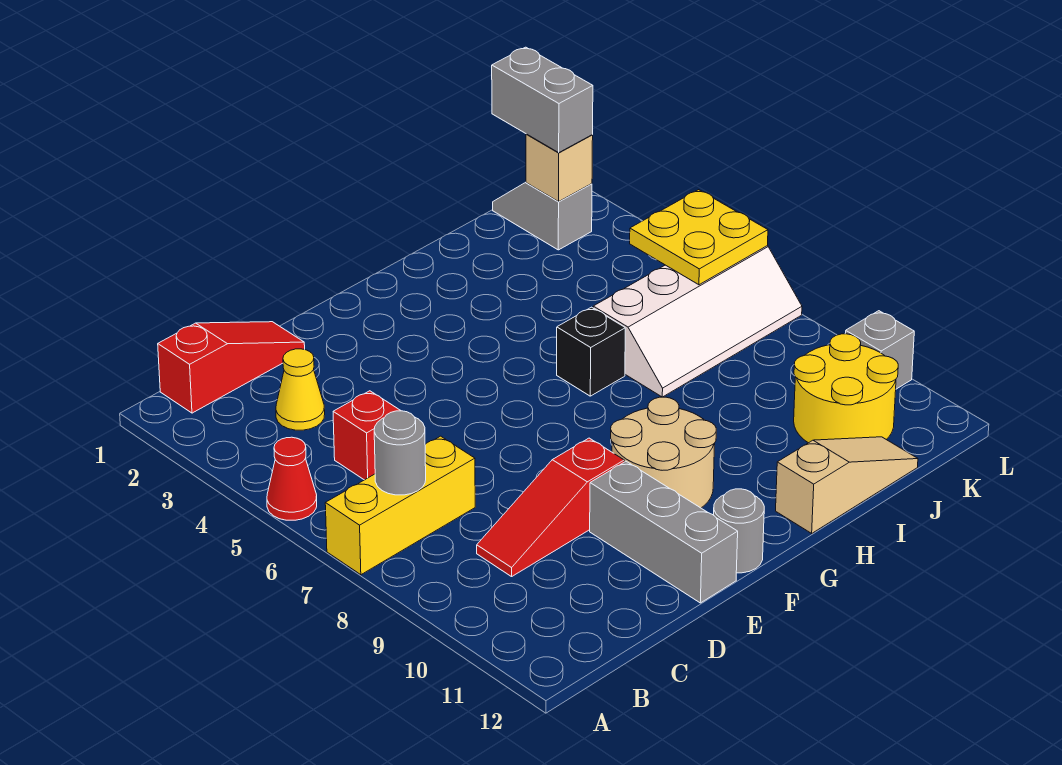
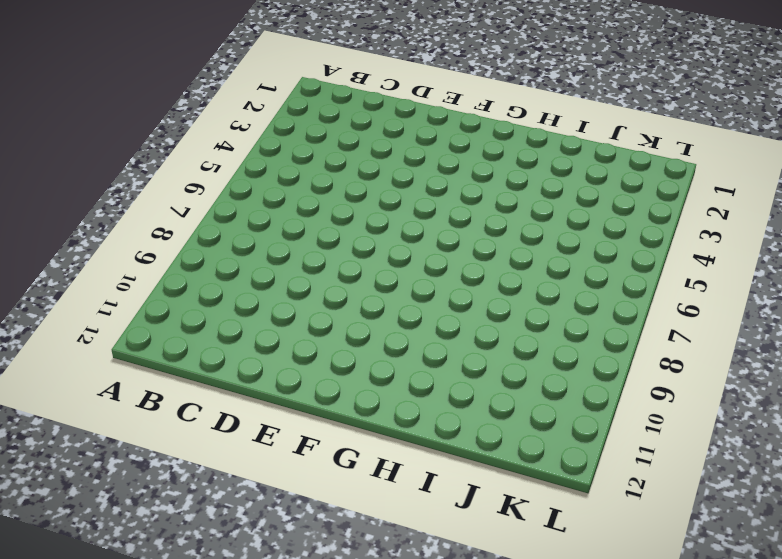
none -> red cone A5 level 1
none -> yellow brick A7:C7 level 1
none -> red slope B1:D1 level 1 top B

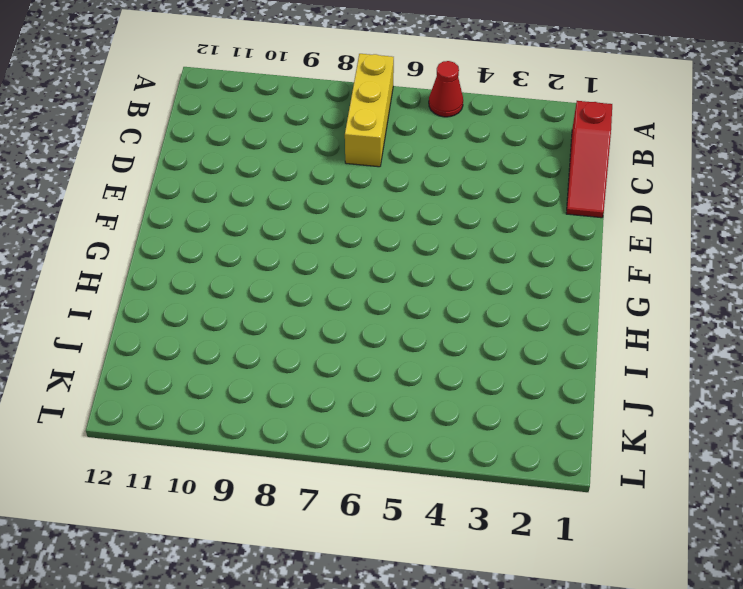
none -> yellow cone C3 level 1
none -> red brick C5 level 1
none -> red slope C9:E9 level 1 top E

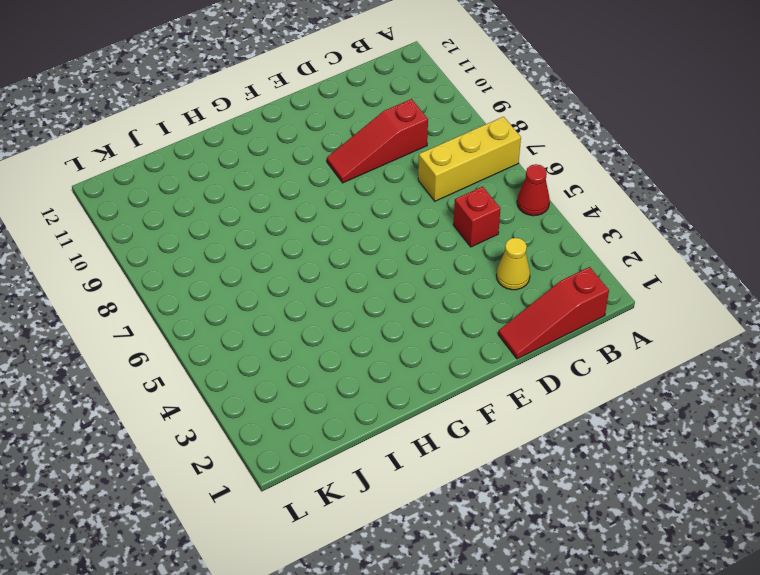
red slope C9:E9 level 1 top C -> red slope C9:E9 level 1 top E
none -> grey brick E10:E12 level 1
none -> tan round brick F9:G10 level 1
none -> grey round brick F12 level 1

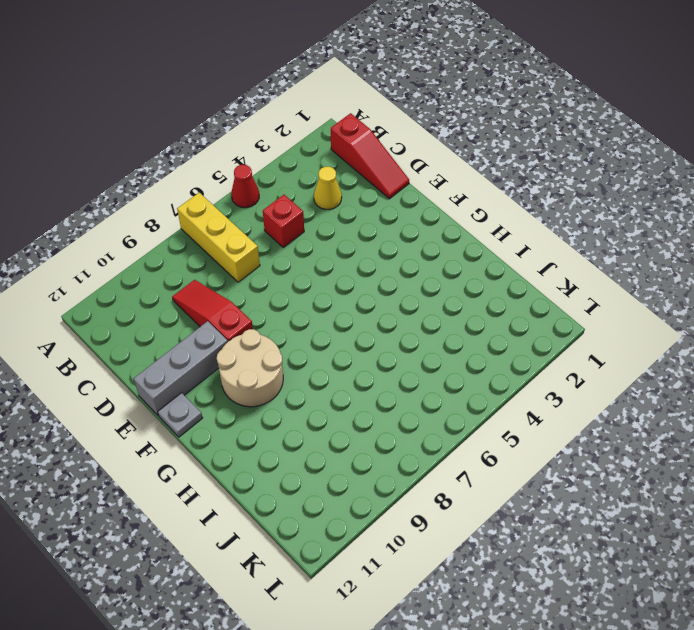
grey plate F12 level 1 -> grey round brick F12 level 1
none -> black brick H6 level 1
none -> tan slope H12:J12 level 1 top H
none -> white slope I6:L7 level 1 top 6

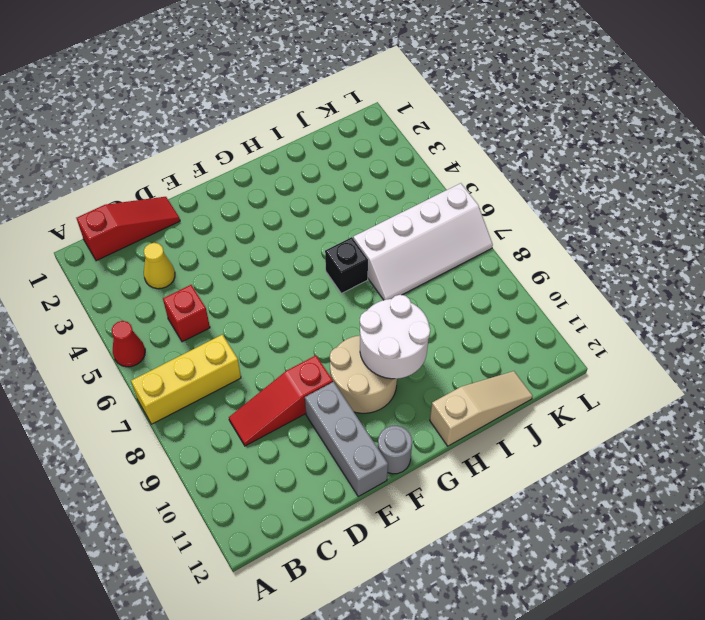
white round brick G9:H10 level 2 -> none
none -> yellow round brick J10:K11 level 1
none -> grey slope K1:K2 level 1 top 2
none -> grey brick L10 level 1

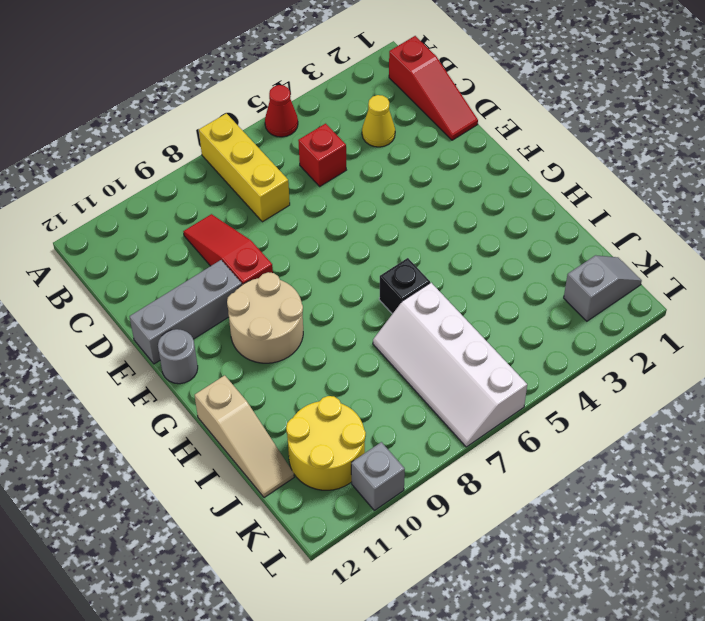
none -> grey round brick B7 level 2
none -> tan brick K2 level 2
none -> yellow plate K5:L6 level 2

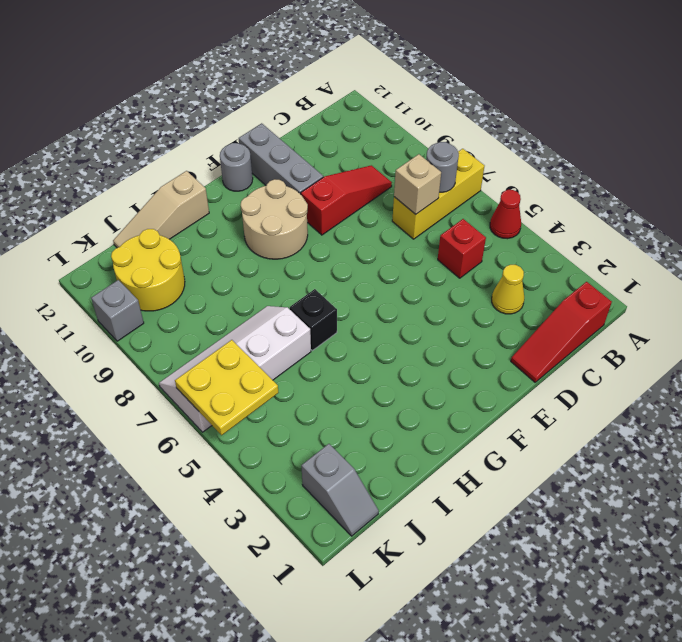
tan brick C7 level 2 -> tan brick K2 level 2
none -> grey brick K1:K2 level 3

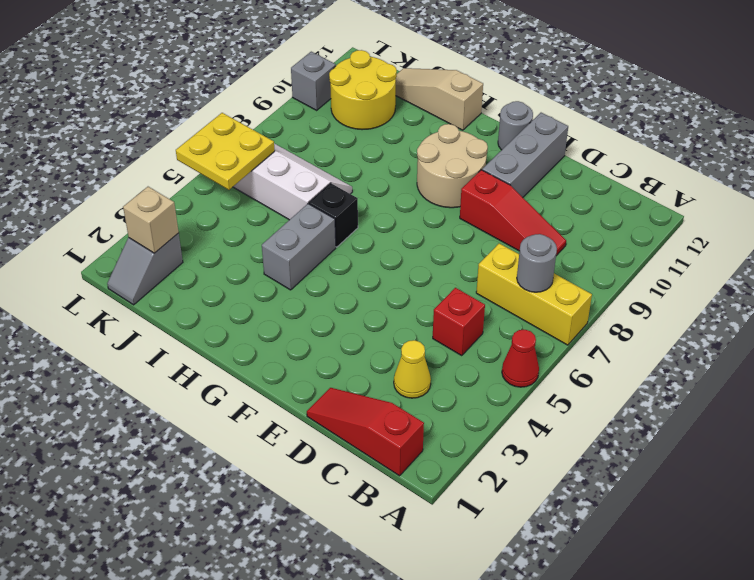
grey brick H4:H5 level 1 -> grey brick K1:K2 level 3

